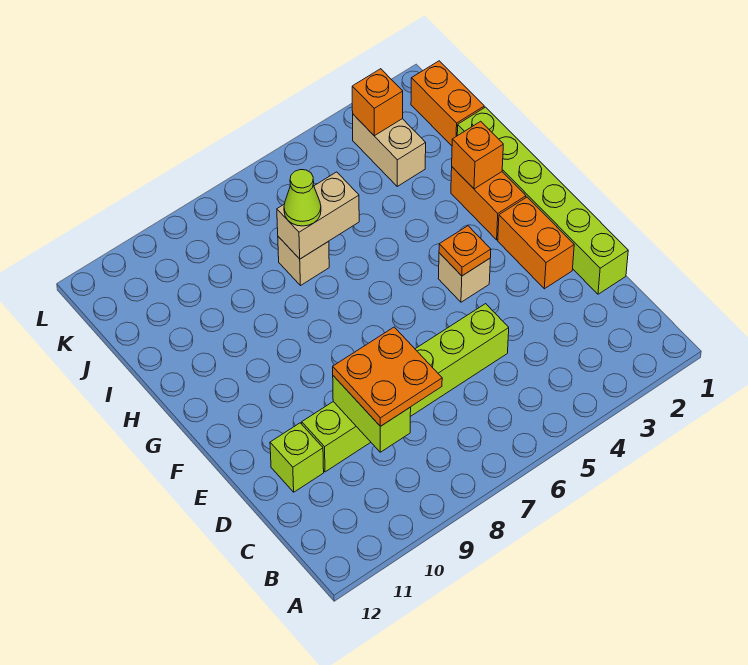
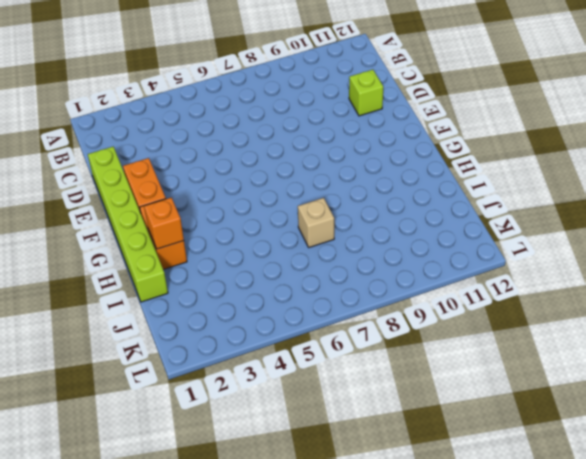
none -> lime brick D5:D10 level 1
none -> tan brick F4 level 1
none -> orange brick J1:K1 level 1

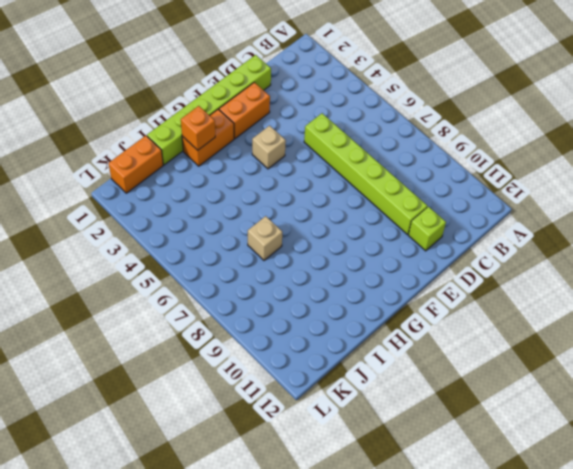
none -> tan brick J3:K3 level 1
none -> lime brick C9:D9 level 2
none -> orange plate F4 level 2

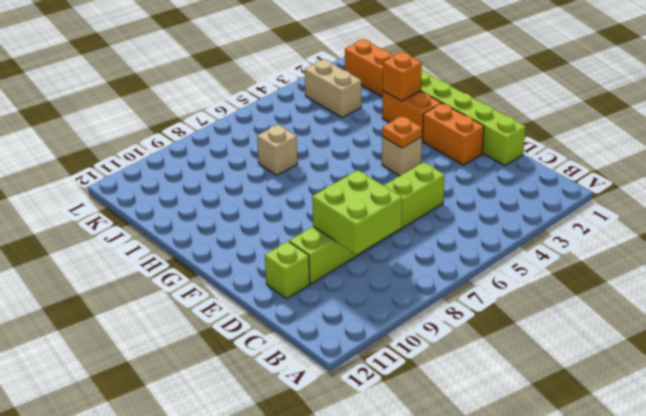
lime brick C8:D9 level 2 -> lime brick C9:D9 level 2
none -> tan brick I6:I7 level 2
none -> orange brick K3 level 2
none -> orange plate C8:D9 level 3

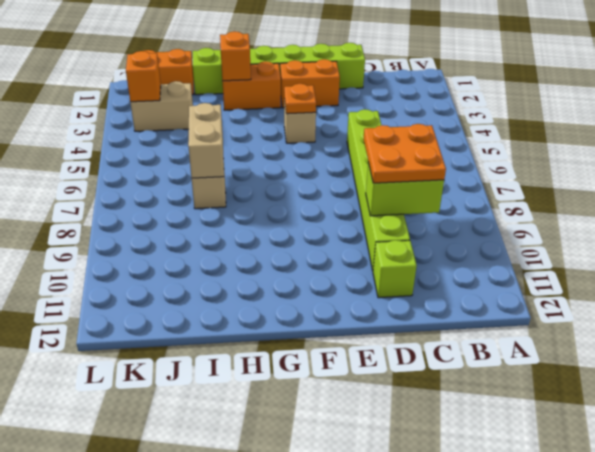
none -> lime cone I7 level 3

